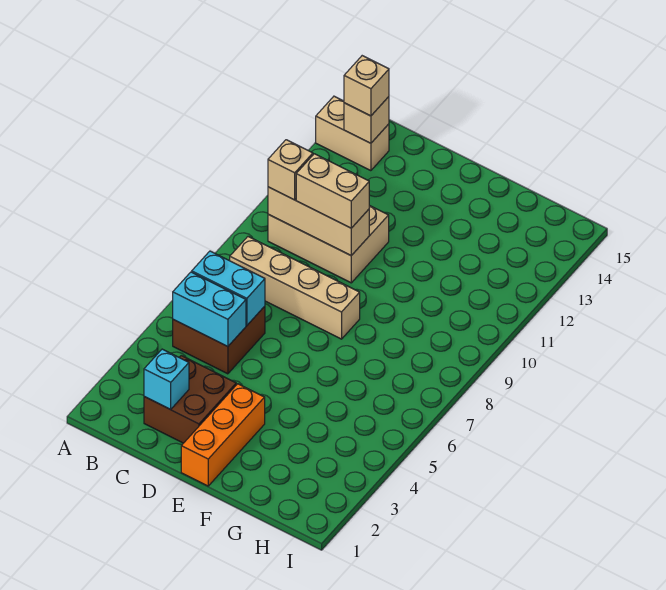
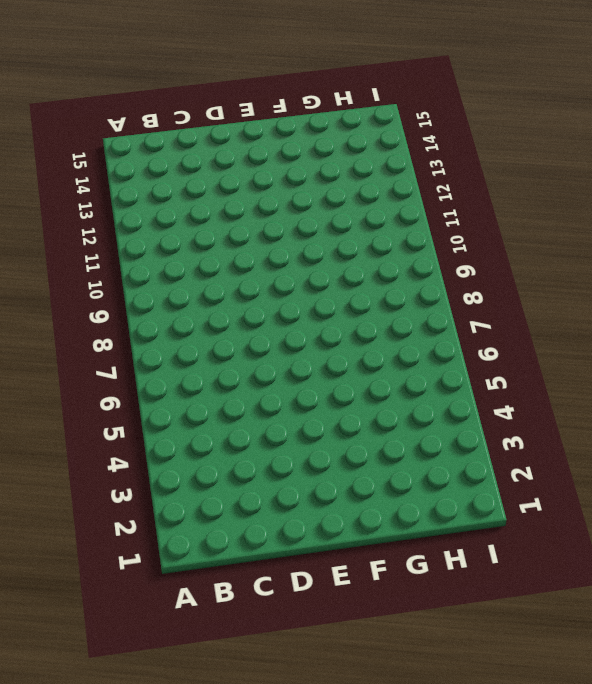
none -> tan brick A14:B14 level 1
none -> brown brick B5:C6 level 1
none -> tan brick B8:E8 level 1

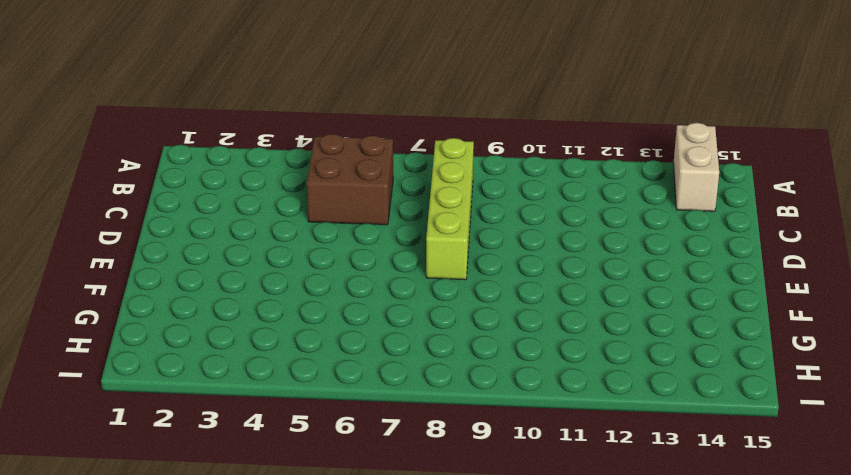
lime brick B8:E8 level 1 -> tan brick B8:E8 level 1
none -> tan brick B10:D11 level 1
none -> brown brick C2:D3 level 1
none -> orange brick E1:E3 level 1

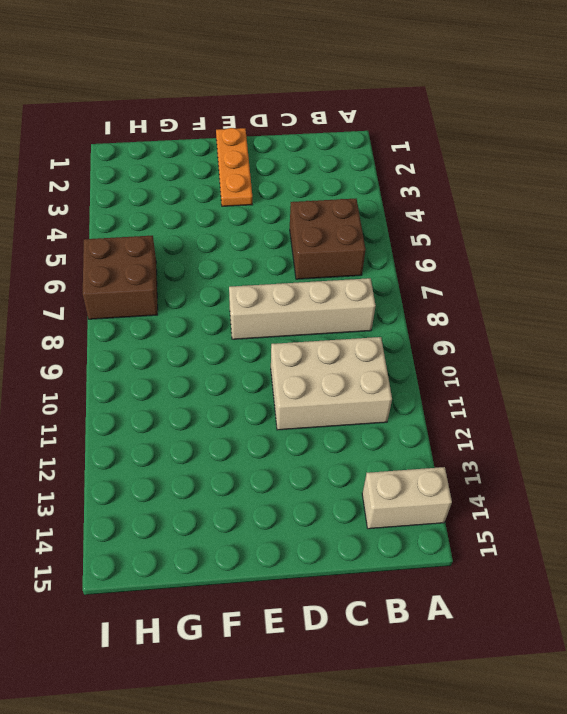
orange plate E1:E3 level 1 -> orange brick E1:E3 level 1
brown brick H6:I7 level 1 -> brown brick C2:D3 level 1
none -> cyan brick B5:C5 level 2
none -> cyan brick B6:C6 level 2
none -> tan brick B10:D10 level 2

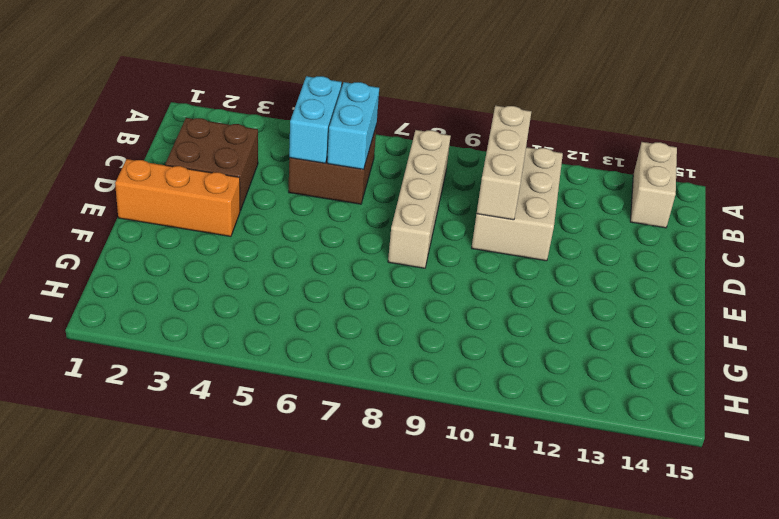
none -> tan brick B14 level 2
none -> cyan brick C2 level 2
none -> tan brick B10 level 3

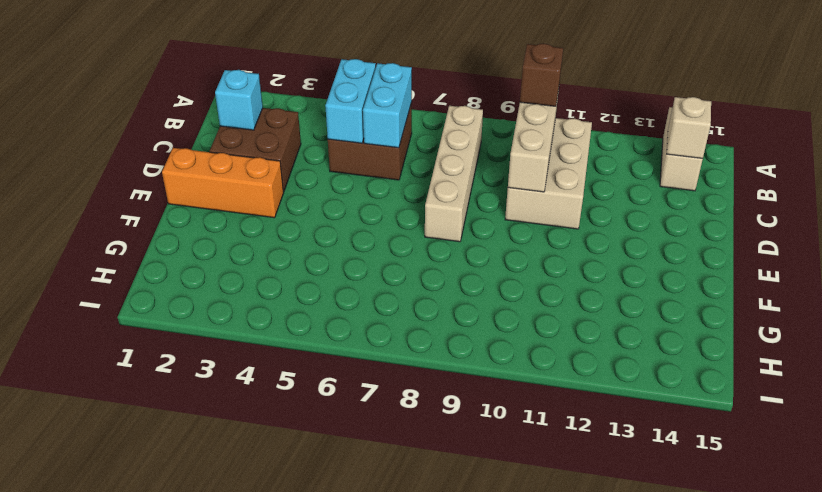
brown brick B10 level 3 -> tan brick B10 level 3
none -> tan brick B14 level 3
none -> tan brick C10:D10 level 3

